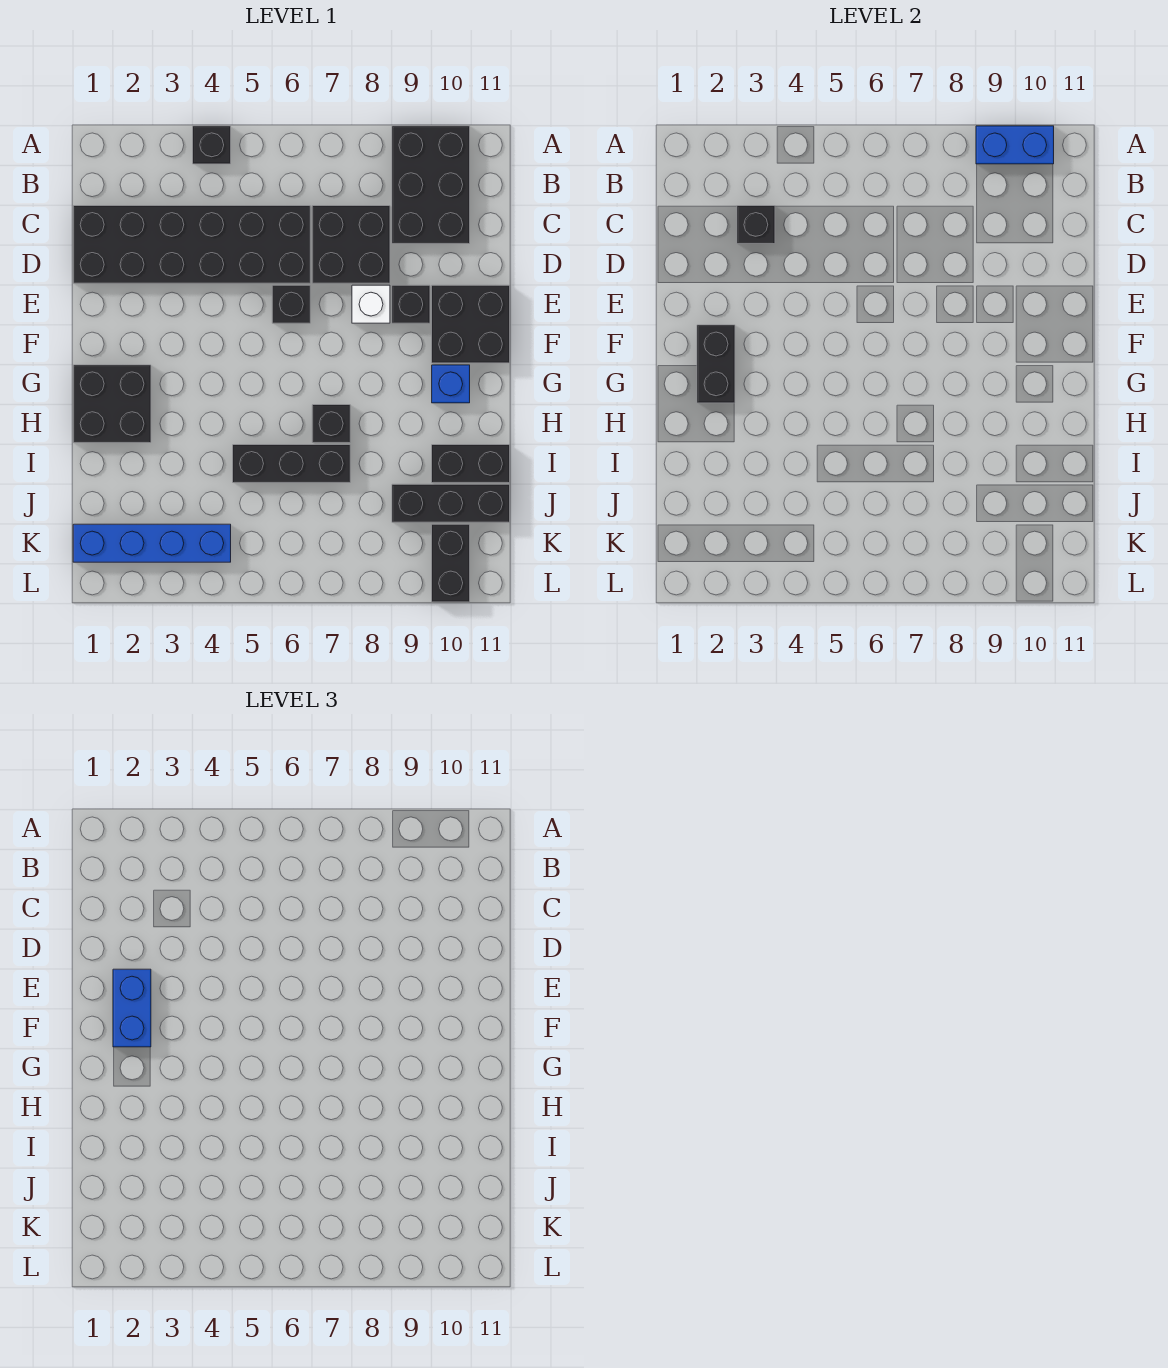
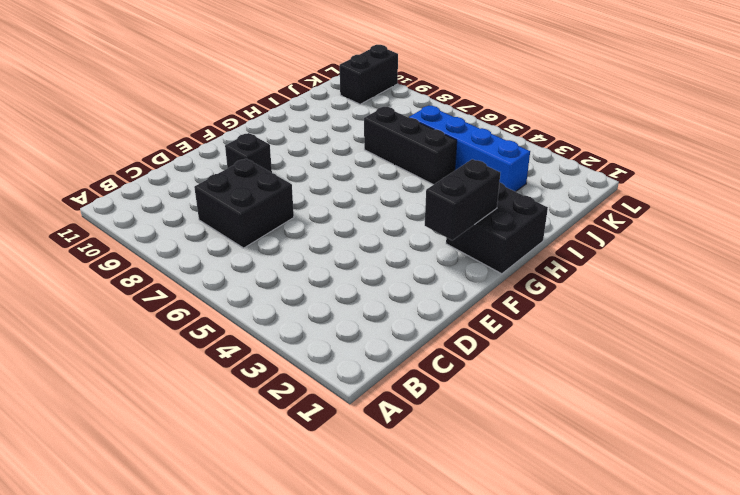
blue brick J3:J6 level 1 -> blue brick K1:K4 level 1
none -> black brick A4 level 1
none -> black brick A9:C10 level 1
none -> black brick C1:D6 level 1

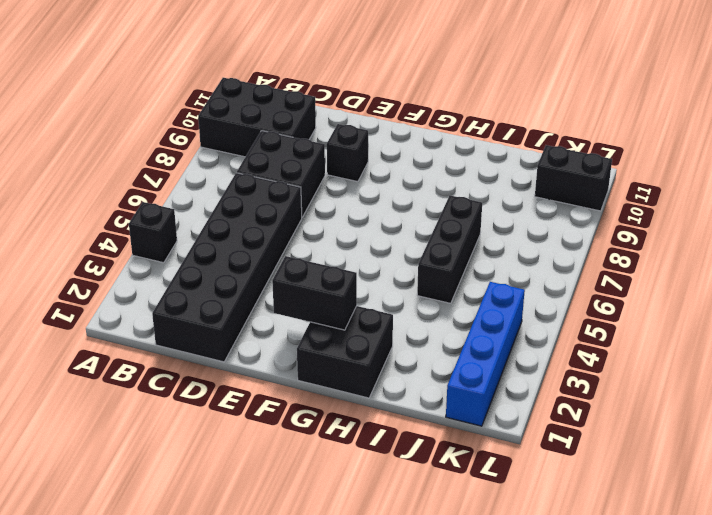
none -> black brick E6 level 1
none -> white brick E8 level 1
none -> black brick E10:F11 level 1

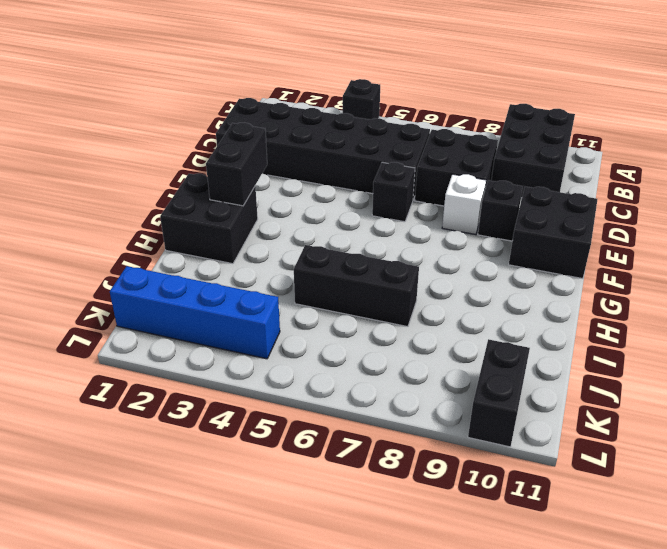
none -> blue brick G10 level 1
none -> black brick H7 level 1
none -> black brick I10:I11 level 1

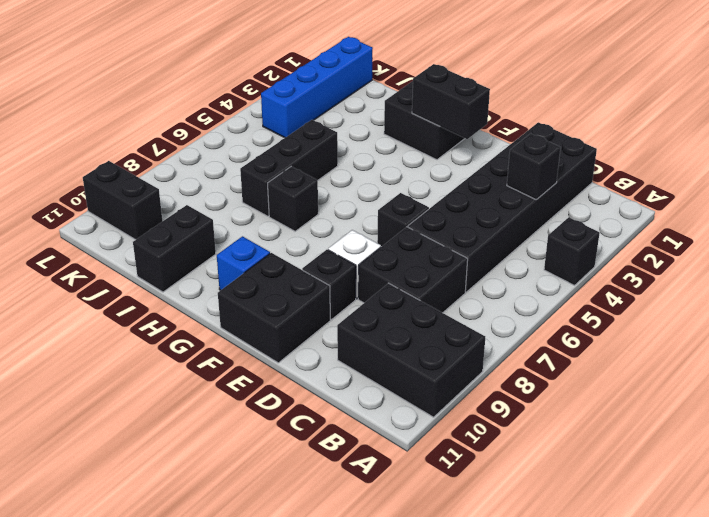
none -> black brick J9:J11 level 1
none -> blue brick A9:A10 level 2
none -> blue brick E2:F2 level 3

